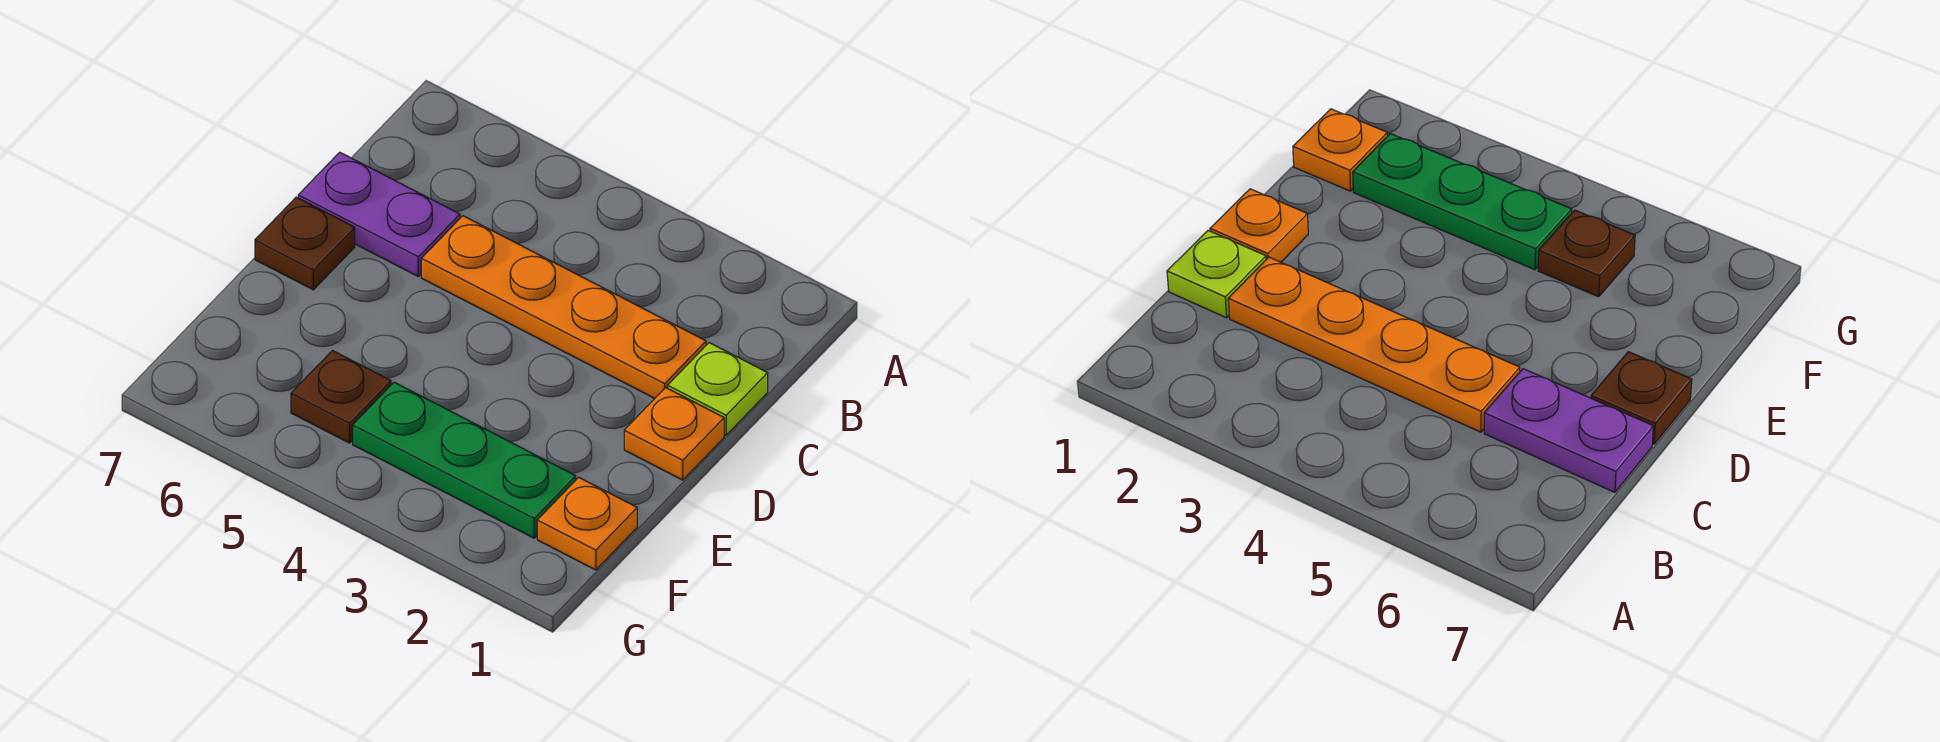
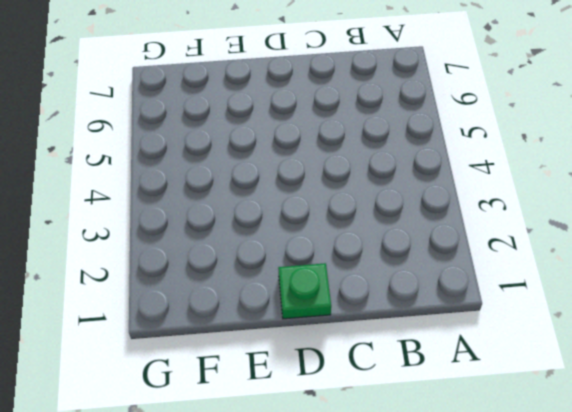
green plate D1 level 1 -> orange plate D1 level 1
none -> lime plate C1 level 1
none -> orange plate C2:C5 level 1

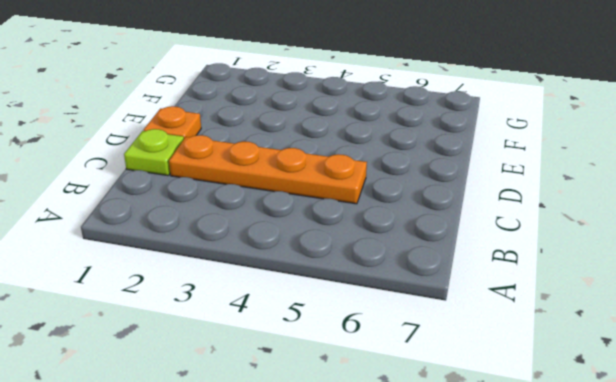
none -> purple plate C6:C7 level 1
none -> brown plate D7 level 1

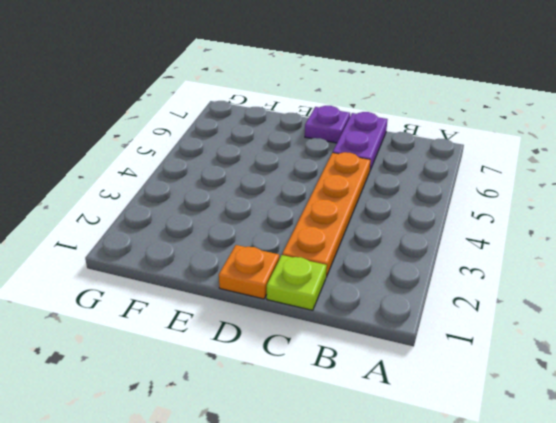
purple plate D7 level 1 -> brown plate D7 level 1
none -> orange plate F1 level 1
none -> green plate F2:F4 level 1

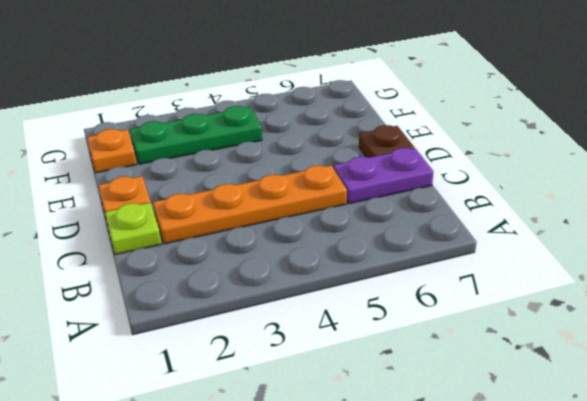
none -> brown plate F5 level 1

